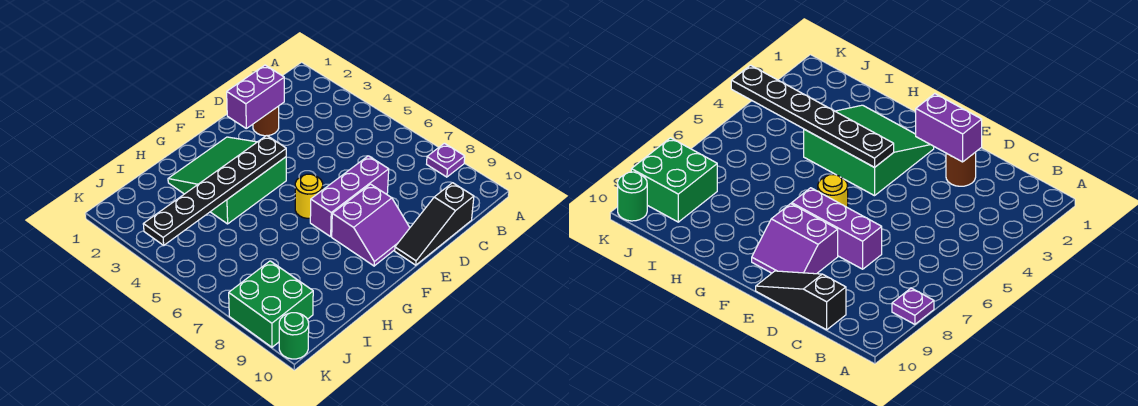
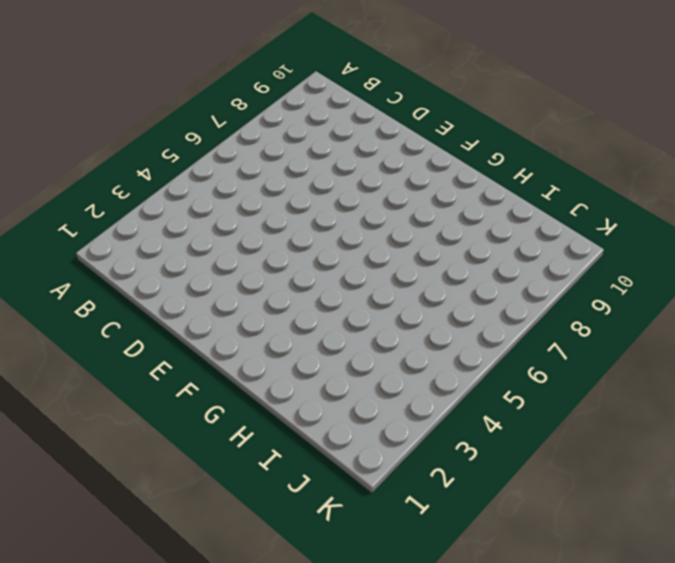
none -> purple plate A8 level 1
none -> black slope C10:E10 level 1 top C

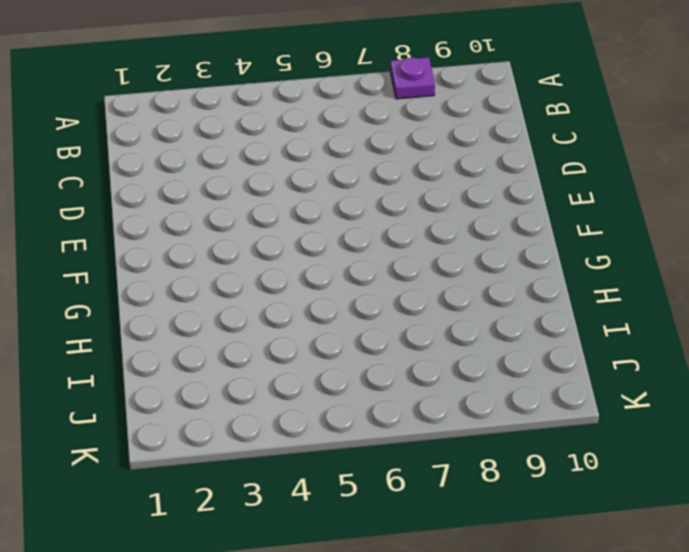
none -> black slope C10:E10 level 1 top C
none -> brown round brick D2 level 1

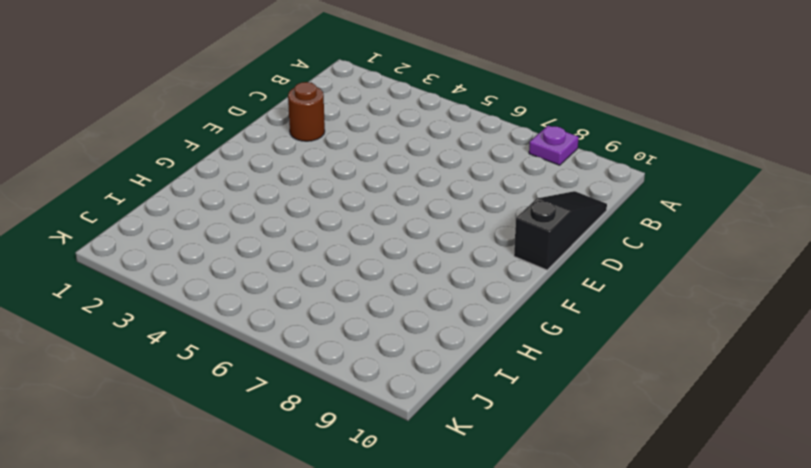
black slope C10:E10 level 1 top E -> black slope C10:E10 level 1 top C
none -> purple brick D7:F7 level 1
none -> purple slope E8:F9 level 1 top 8

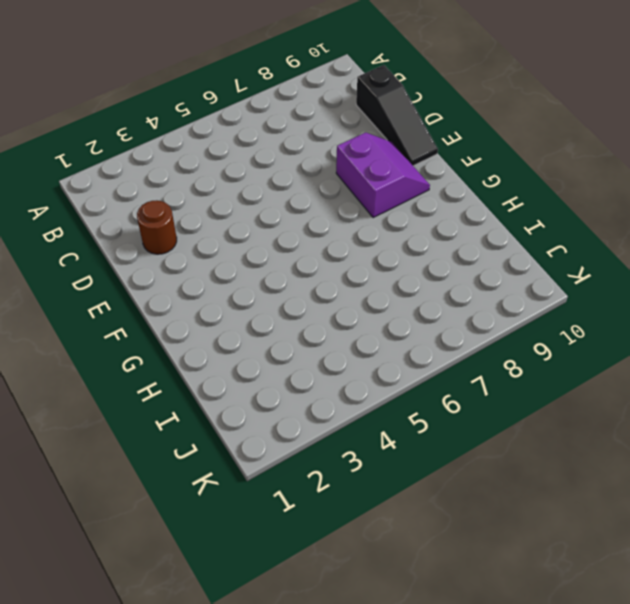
none -> purple plate A8 level 1
none -> purple brick D7:F7 level 1

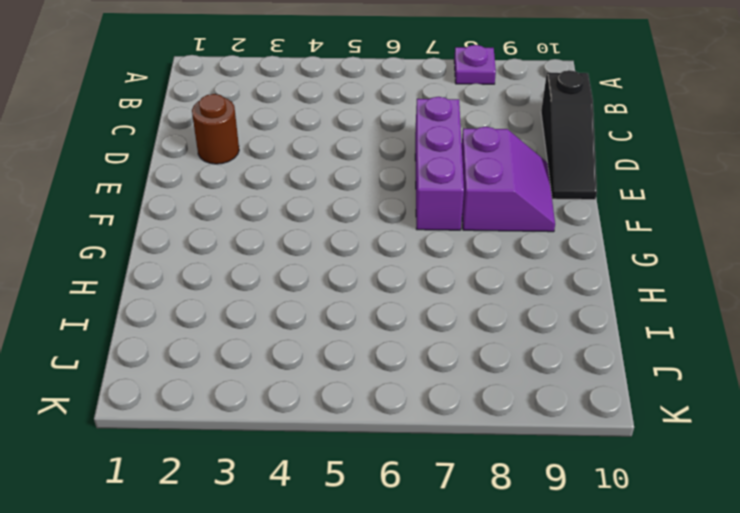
none -> green slope F2:H4 level 1 top 4
none -> yellow round brick F6 level 1

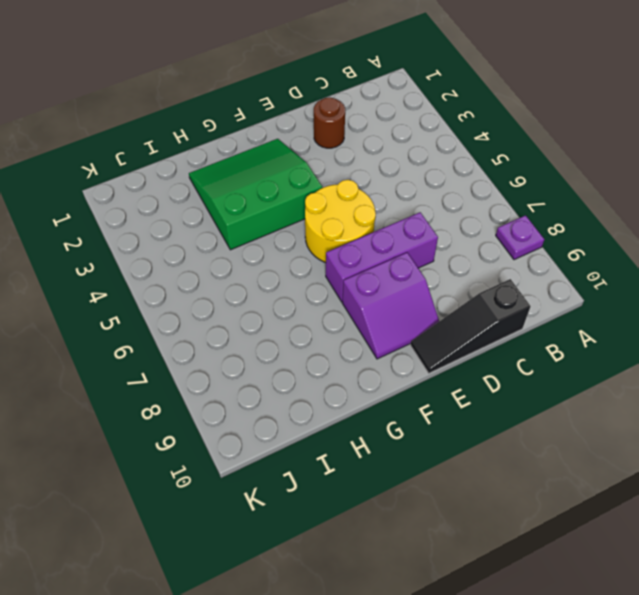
yellow round brick E5:F6 level 1 -> yellow round brick F6 level 1
none -> green brick J8:K9 level 1
none -> green round brick K10 level 1

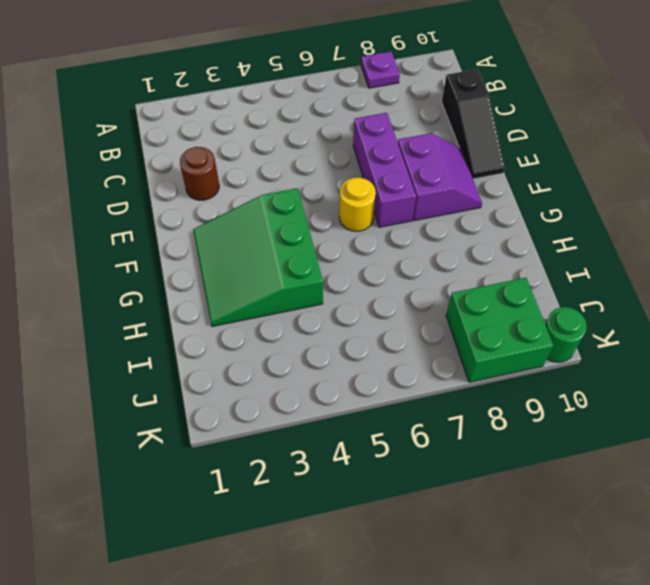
none -> purple brick D2:E2 level 2
none -> black plate F4:K4 level 2

